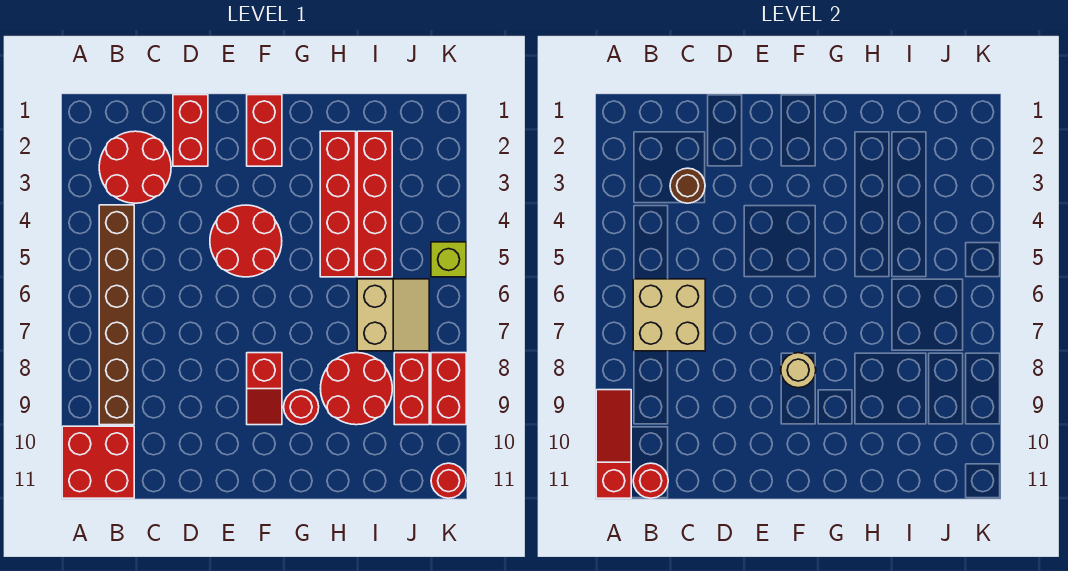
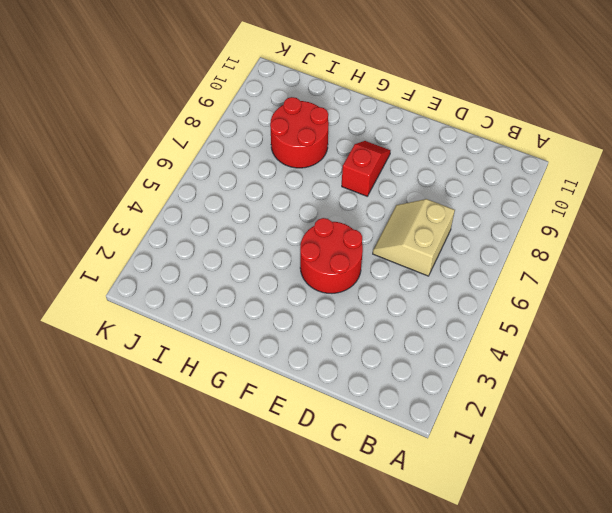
tan slope C6:D7 level 1 top C -> tan slope I6:J7 level 1 top I
none -> red brick A10:B11 level 1
none -> red round brick B2:C3 level 1
none -> brown brick B4:B9 level 1

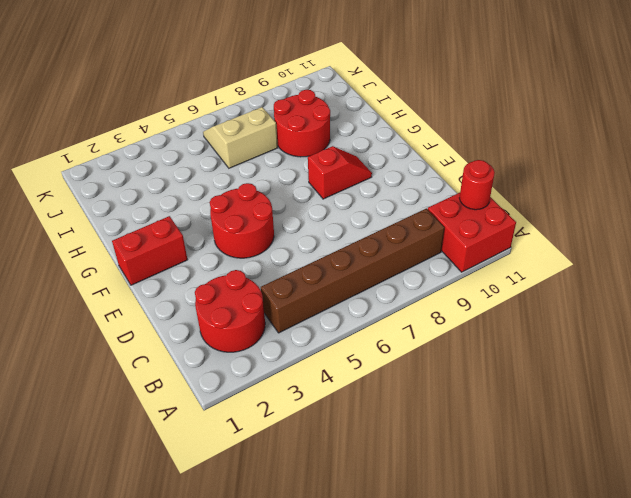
none -> red brick D1:D2 level 1
none -> red round brick G9 level 1
none -> red brick H2:H5 level 1

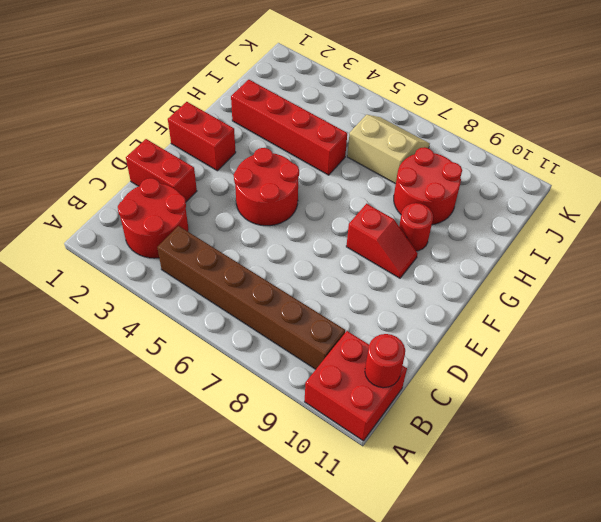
none -> red brick I2:I5 level 1
none -> red brick J8:J9 level 1
none -> lime brick K5 level 1

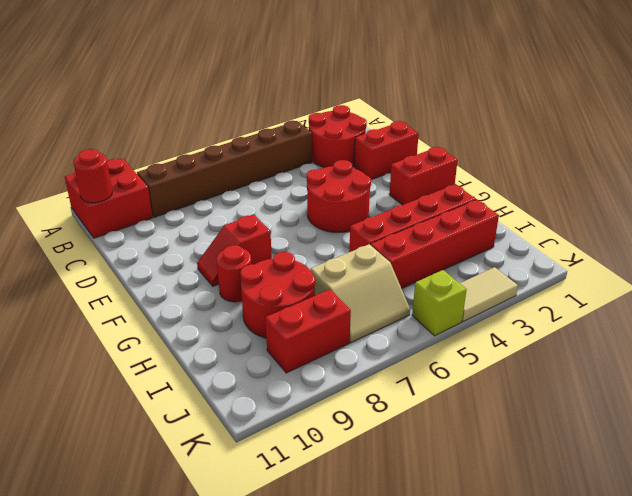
tan tile K3:K4 level 1 -> none
none -> red brick K8:K9 level 1
none -> red round brick K11 level 1
none -> red slope A9:A11 level 2 top 11

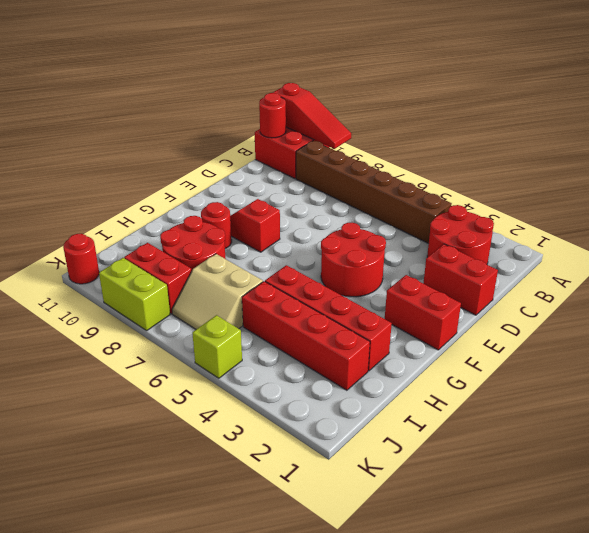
lime brick K8:K9 level 1 -> red brick K8:K9 level 1
none -> tan brick B6:C7 level 2
none -> brown round brick C3 level 2
none -> tan round brick F8 level 2

